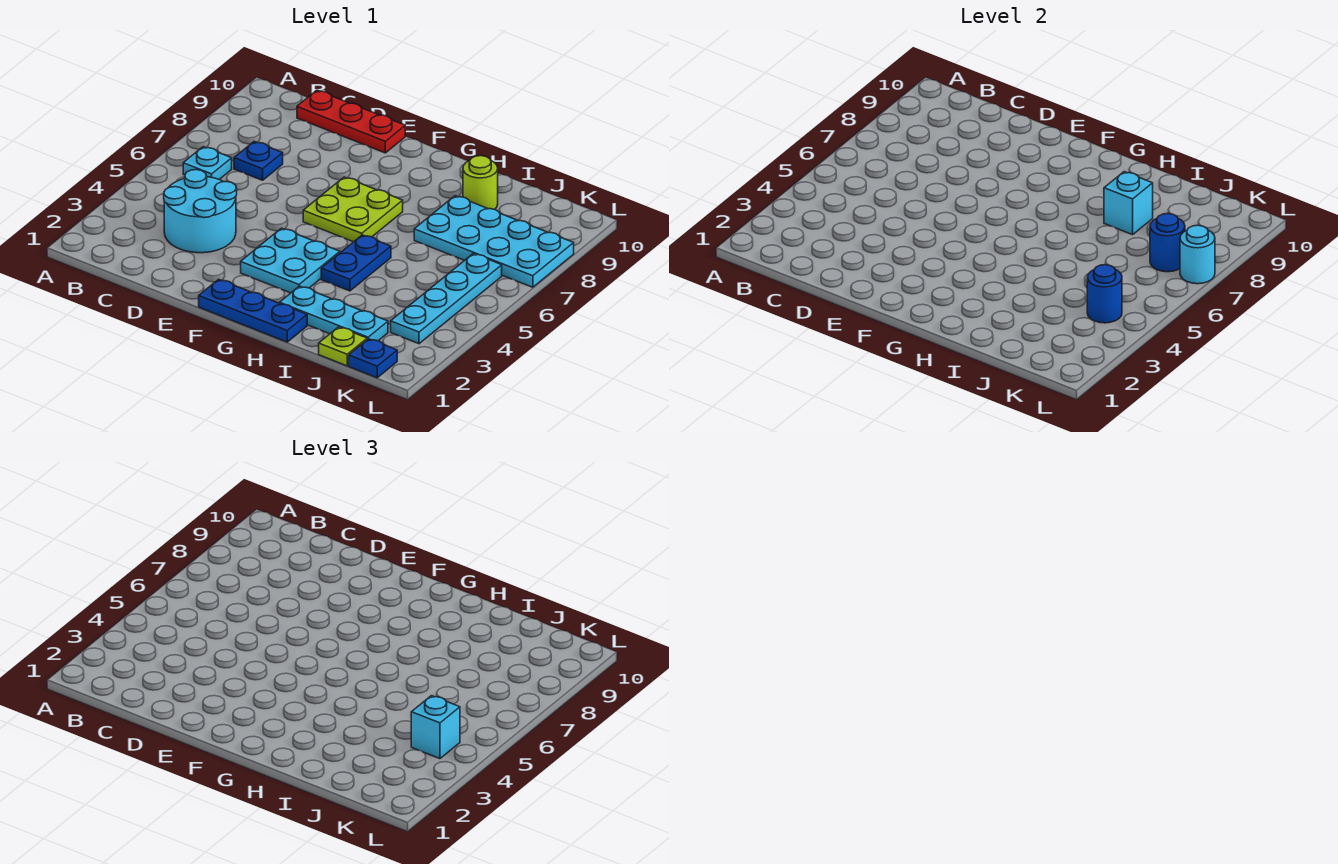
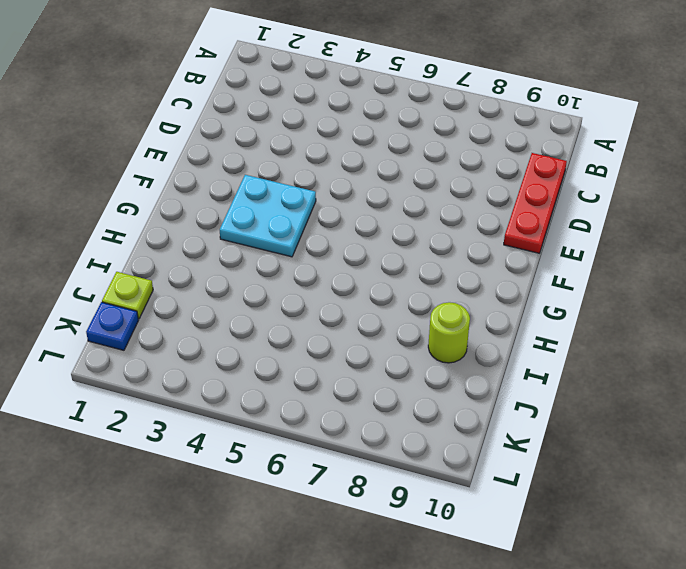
none -> cyan plate B6 level 1
none -> cyan round brick C3:D4 level 1
none -> blue plate C7 level 1

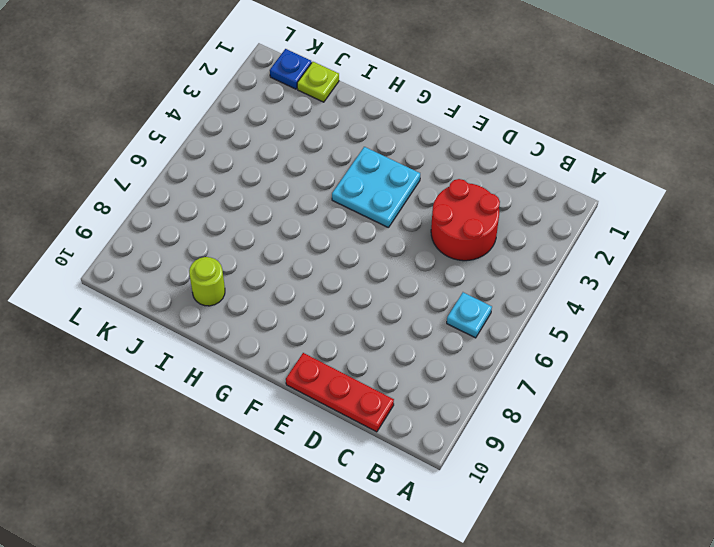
red round brick C3:D4 level 1 -> cyan round brick C3:D4 level 1
none -> blue plate C7 level 1
none -> blue plate F1:H1 level 1
none -> lime plate F6:G7 level 1

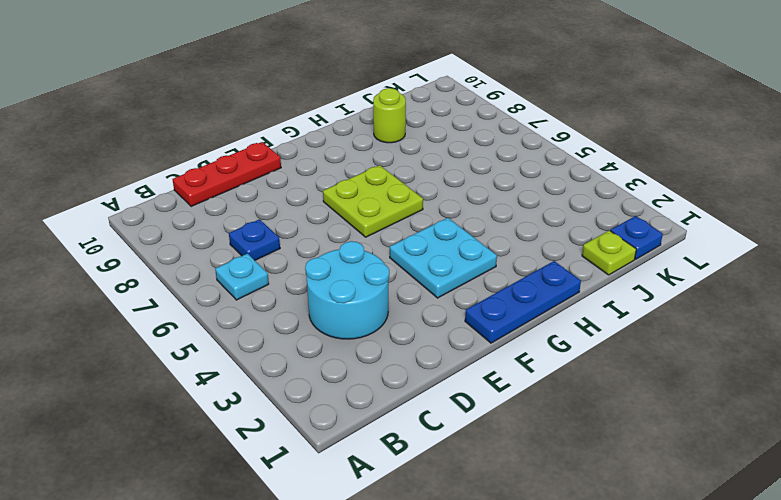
none -> cyan plate H2:J2 level 1
none -> blue plate H4:H5 level 1
none -> cyan plate I7:L8 level 1

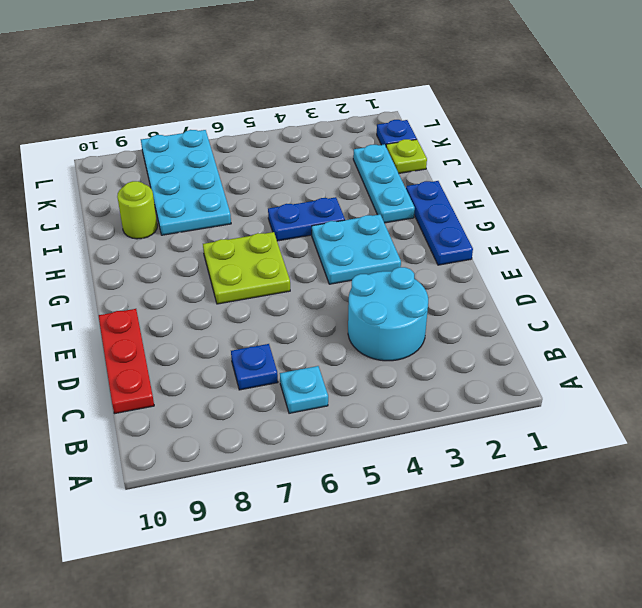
none -> cyan plate K3:K6 level 1
none -> cyan brick I8 level 2
none -> blue round brick K4 level 2

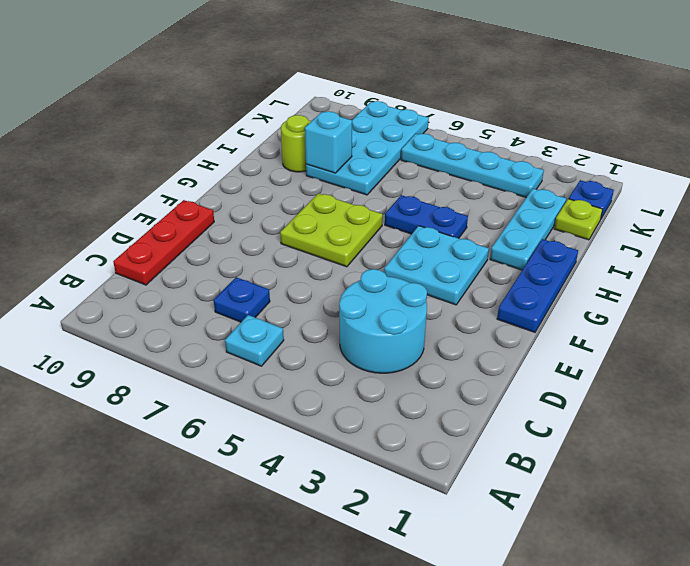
none -> blue round brick K4 level 2
none -> blue round brick K7 level 2
none -> cyan round brick L7 level 2

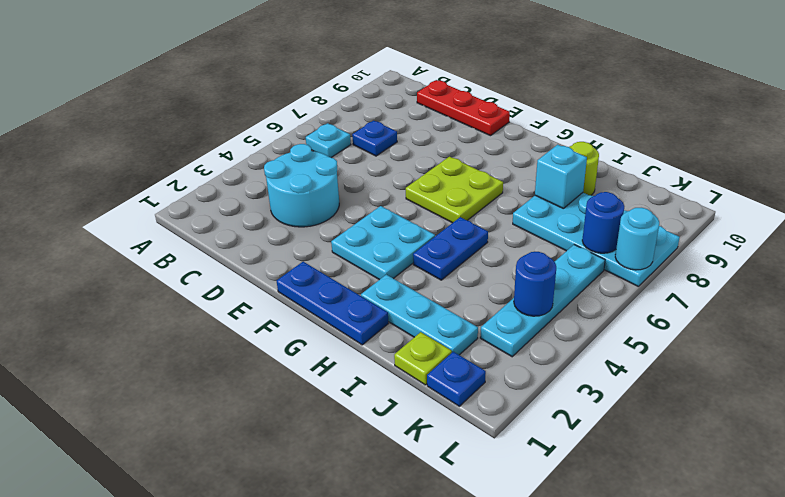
none -> cyan brick K4 level 3

